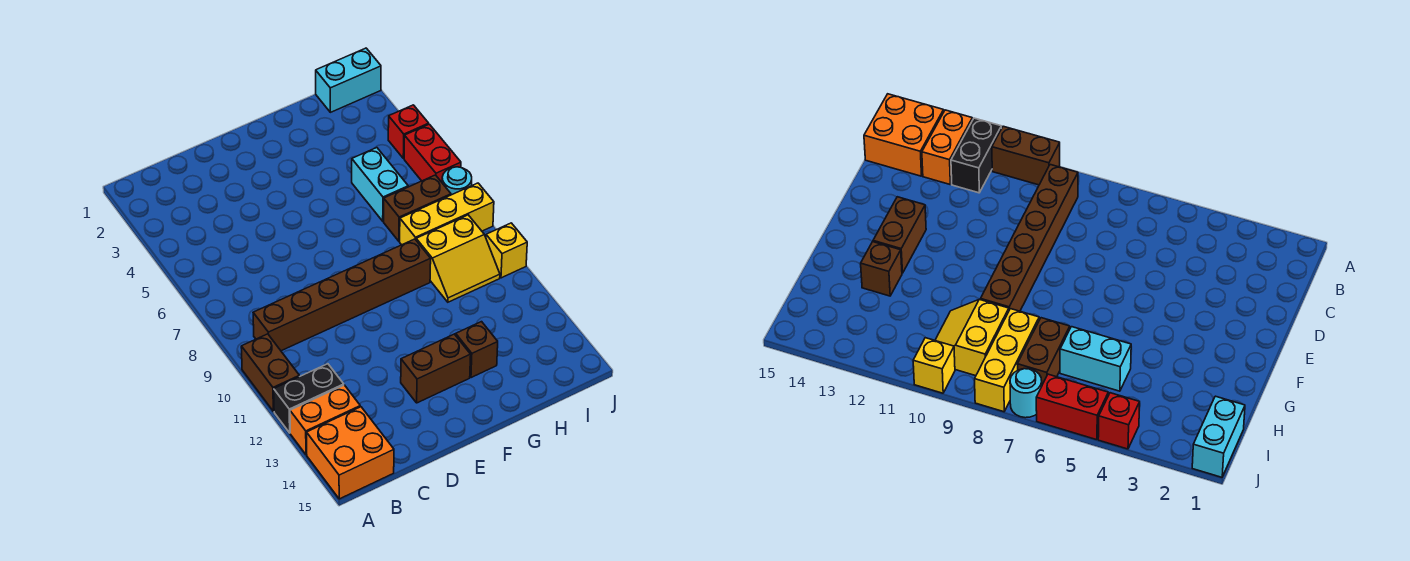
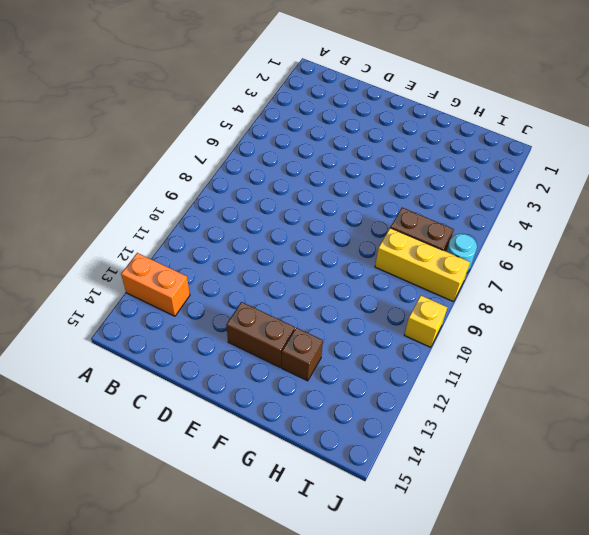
none -> brown brick A10:A11 level 1
none -> black brick A12:B12 level 1
none -> orange brick A14:B15 level 1

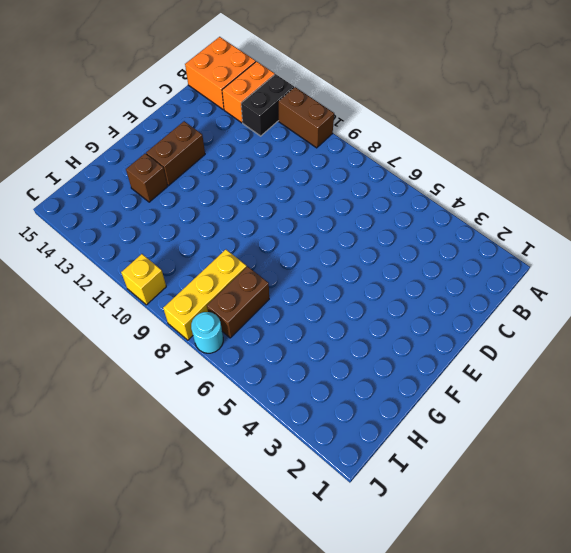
none -> brown brick B9:G9 level 1
none -> cyan brick H5:H6 level 1
none -> yellow slope H9:I10 level 1 top 9

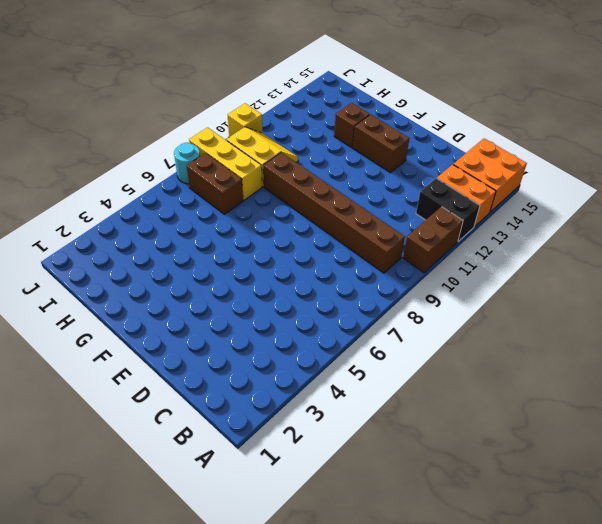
none -> cyan brick H5:H6 level 1
none -> cyan brick I1:J1 level 1
none -> red brick J4 level 1

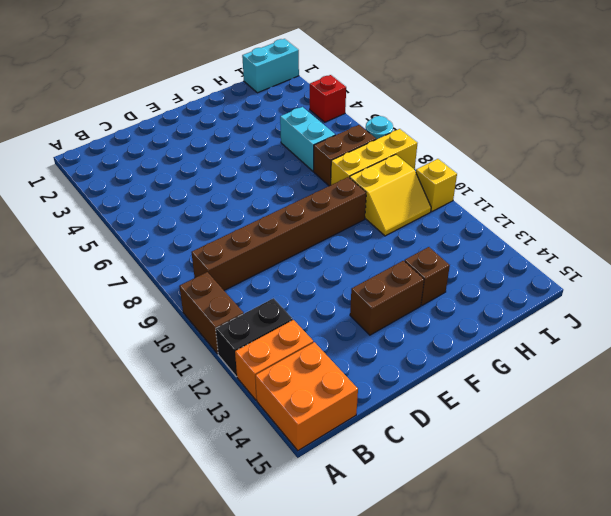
none -> red brick J5:J6 level 1

